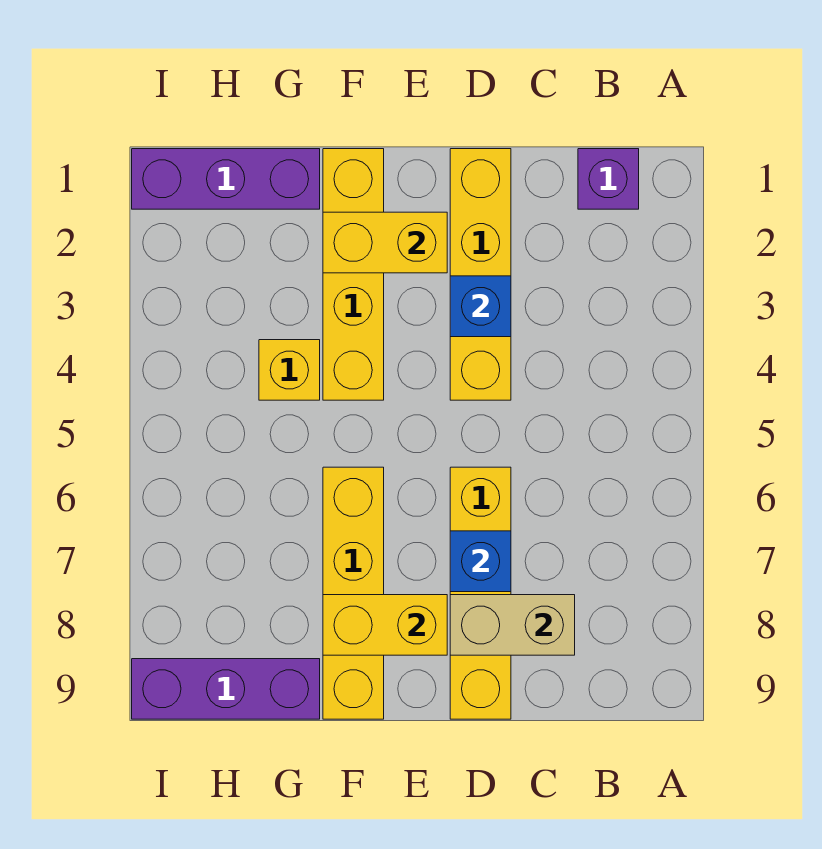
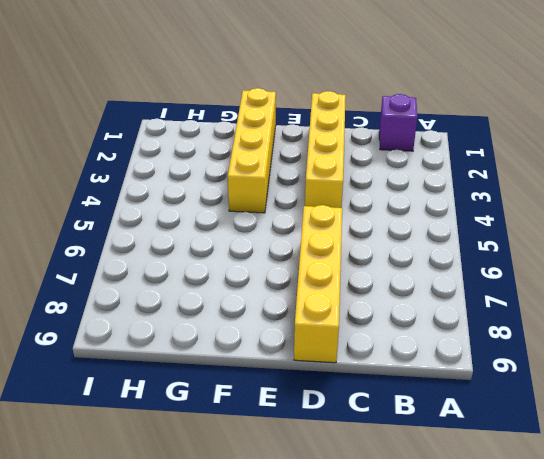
none -> yellow brick F6:F9 level 1
none -> purple brick G1:I1 level 1
none -> yellow brick G4 level 1

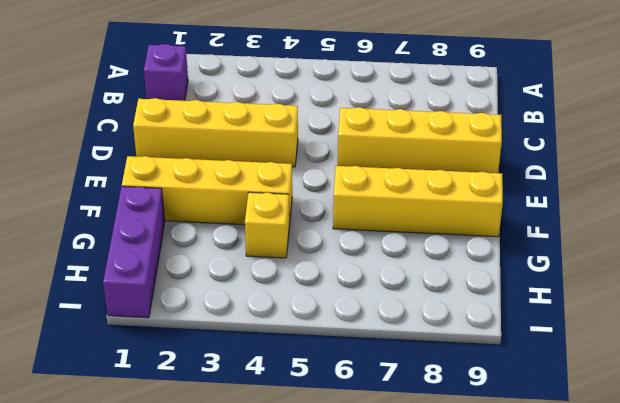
none -> purple brick G9:I9 level 1
none -> tan brick C8:D8 level 2
none -> blue brick D3 level 2

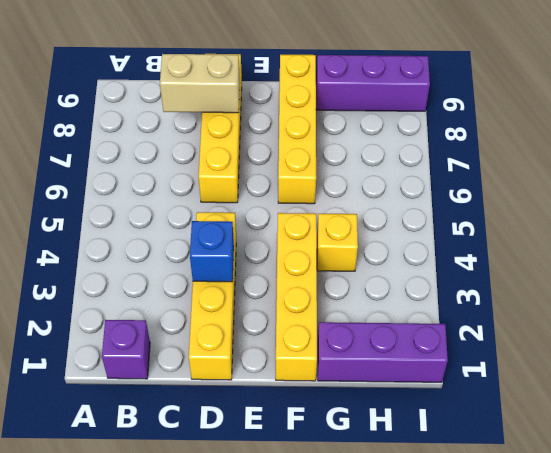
none -> blue brick D7 level 2
none -> yellow brick E2:F2 level 2
none -> yellow brick E8:F8 level 2

